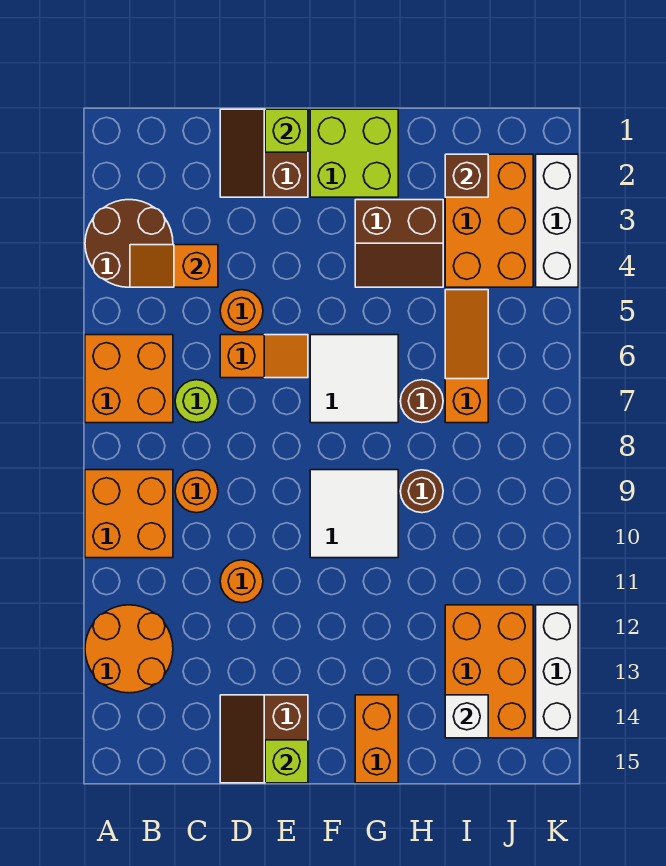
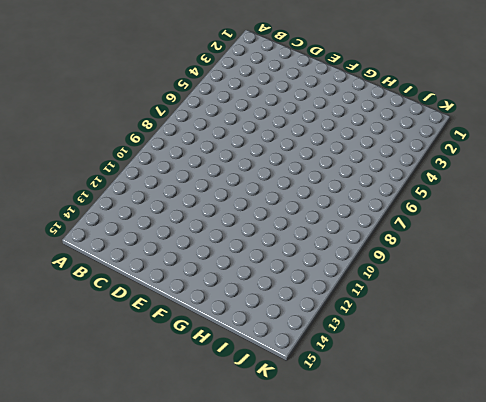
none -> brown round brick A3:B4 level 1
none -> orange brick A6:B7 level 1
none -> orange brick A9:B10 level 1

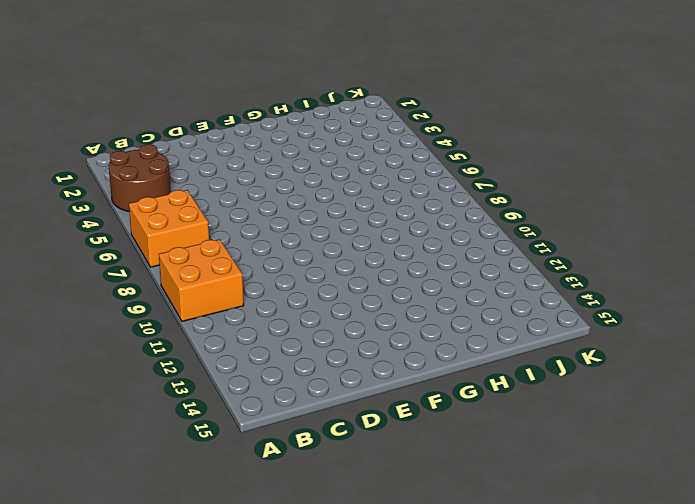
none -> orange round brick A12:B13 level 1
none -> lime round brick C7 level 1
none -> orange round brick C9 level 1

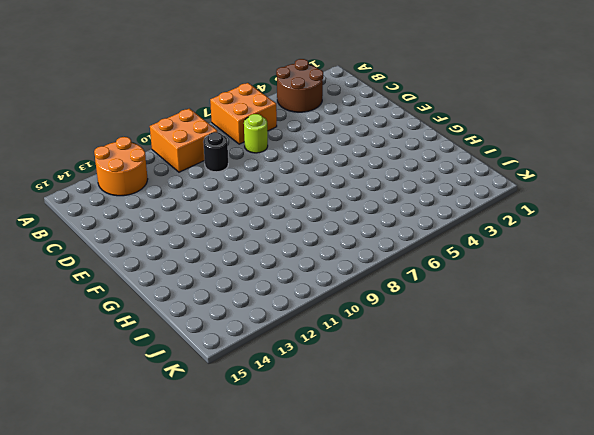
black round brick C9 level 1 -> orange round brick C9 level 1
none -> brown slope D1:E2 level 1 top E
none -> orange round brick D5 level 1
none -> orange slope D6:E6 level 1 top D

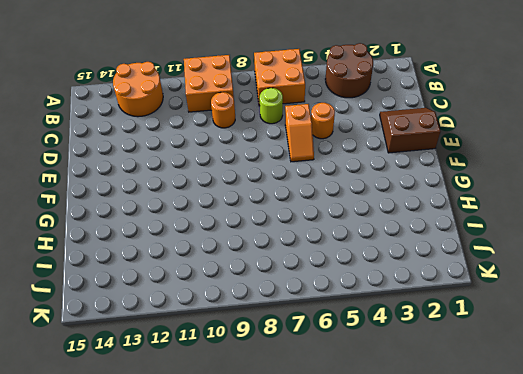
none -> orange round brick D11 level 1
none -> brown slope D14:E15 level 1 top E
none -> lime brick F1:G2 level 1

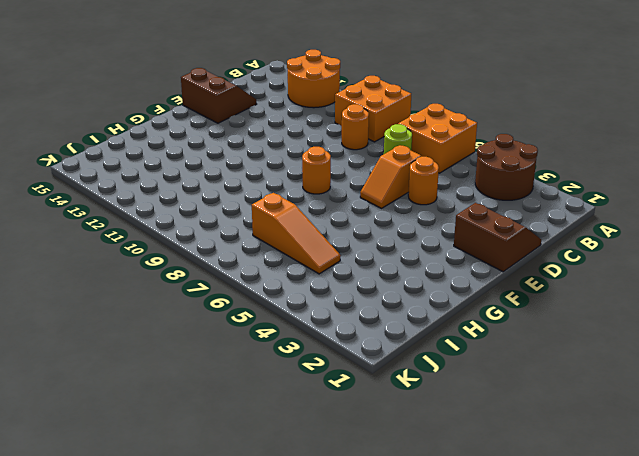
orange round brick F8 level 1 -> orange round brick D11 level 1
none -> lime brick F1:G2 level 1
none -> white tile F6:G7 level 1
none -> white tile F9:G10 level 1

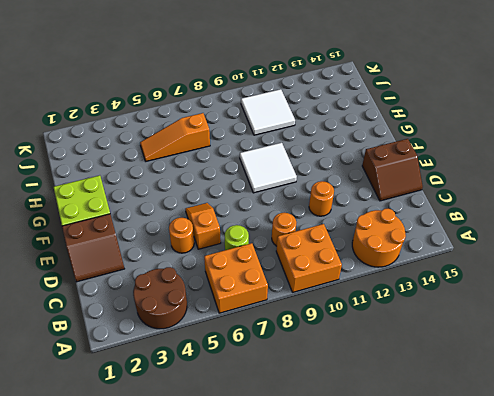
white tile I10:J11 level 1 -> white tile F6:G7 level 1
none -> brown slope G3:H4 level 1 top 3
none -> orange brick G14:G15 level 1
none -> brown round brick H7 level 1

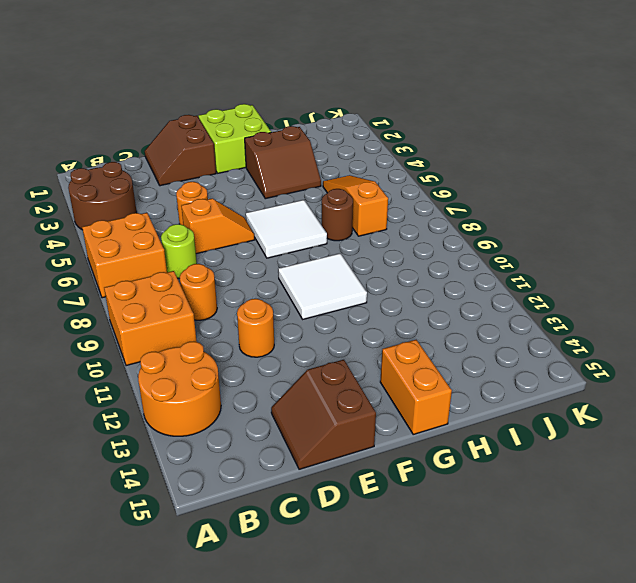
none -> brown round brick H9 level 1
none -> orange brick I2:J4 level 1
none -> orange brick I12:J14 level 1

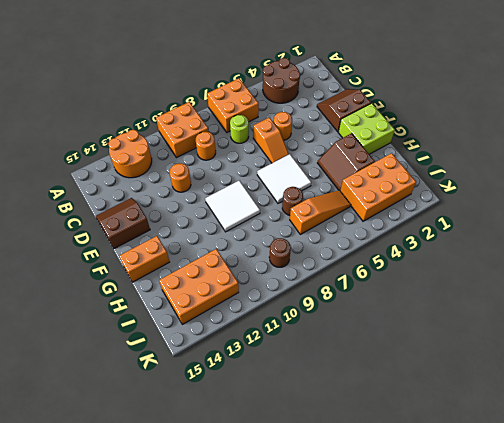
brown round brick J9 level 1 -> brown round brick H9 level 1
none -> white brick K2:K4 level 1
none -> white brick K12:K14 level 1
none -> orange slope B4:C4 level 2 top C

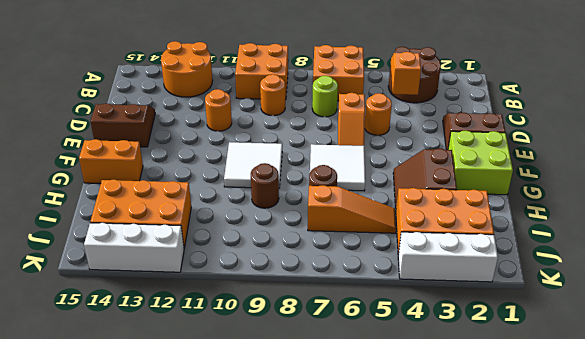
none -> lime brick E1 level 2
none -> lime brick E15 level 2
none -> brown brick I2 level 2

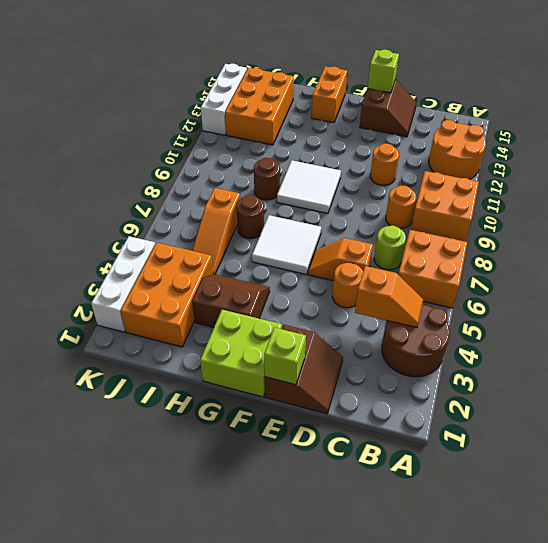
none -> brown brick I2 level 2
none -> white brick I14 level 2

